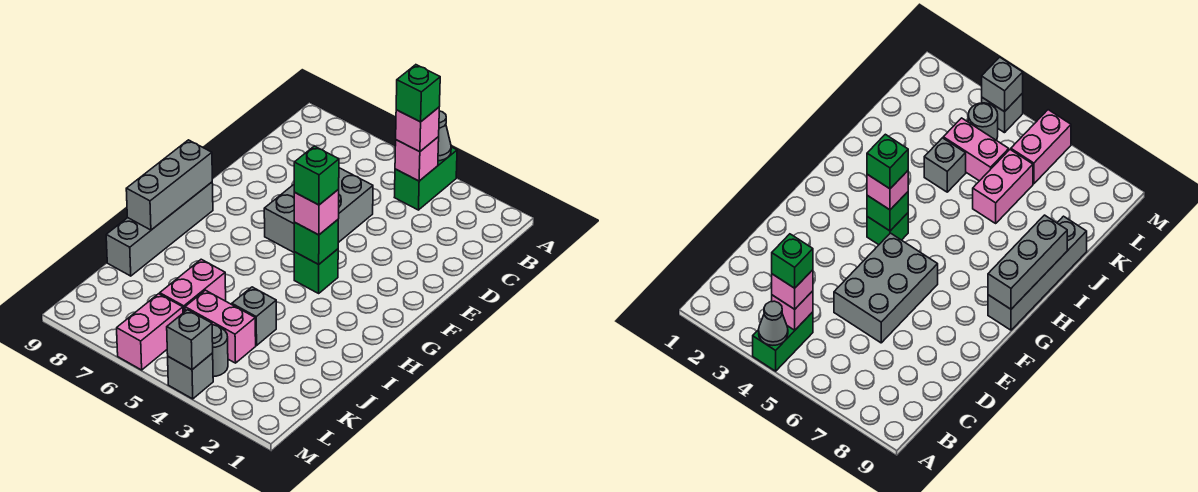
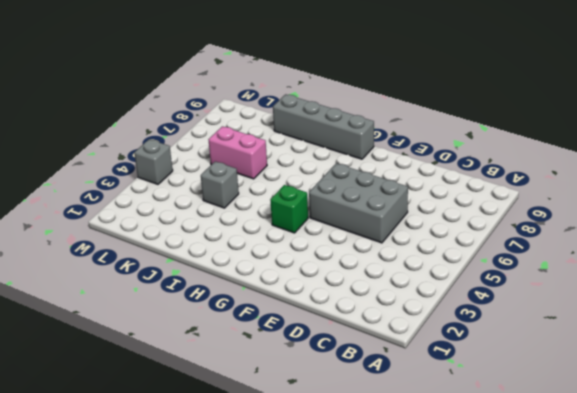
none -> green brick A4:B4 level 1
none -> pink brick K4:K5 level 1
none -> grey round brick L4 level 1

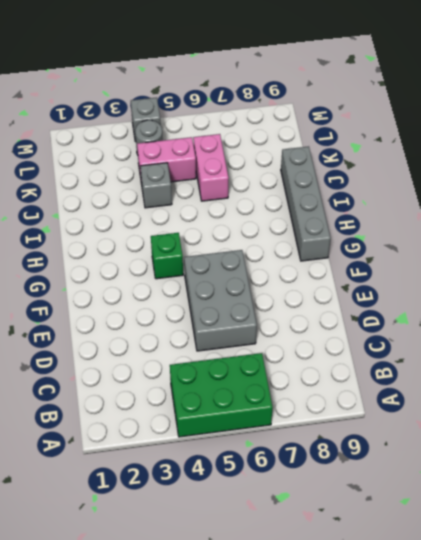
green brick A4:B6 level 1 -> green brick A4:B4 level 1
none -> pink brick L6:M6 level 1
none -> grey cone A4 level 2
none -> pink brick B4 level 2

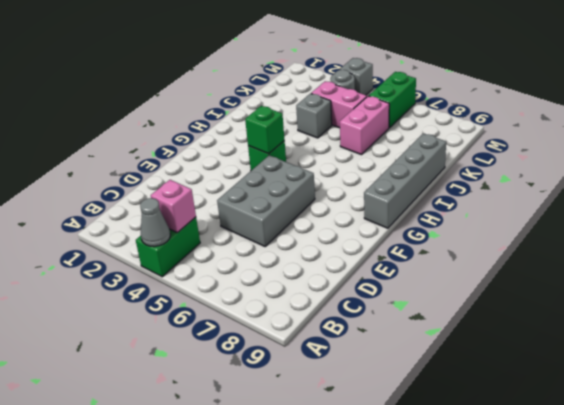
green brick L6:M6 level 1 -> pink brick L6:M6 level 1
none -> grey brick G9:I9 level 2
none -> grey brick M4 level 2
none -> pink brick B4 level 3

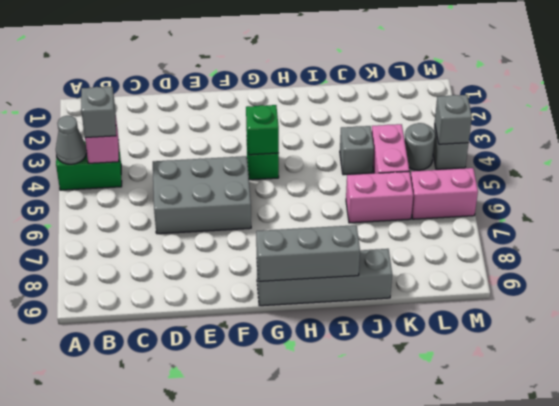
grey brick B4 level 3 -> pink brick B4 level 3
none -> pink brick G4 level 3
none -> green brick B4 level 4
none -> green brick G4 level 4

